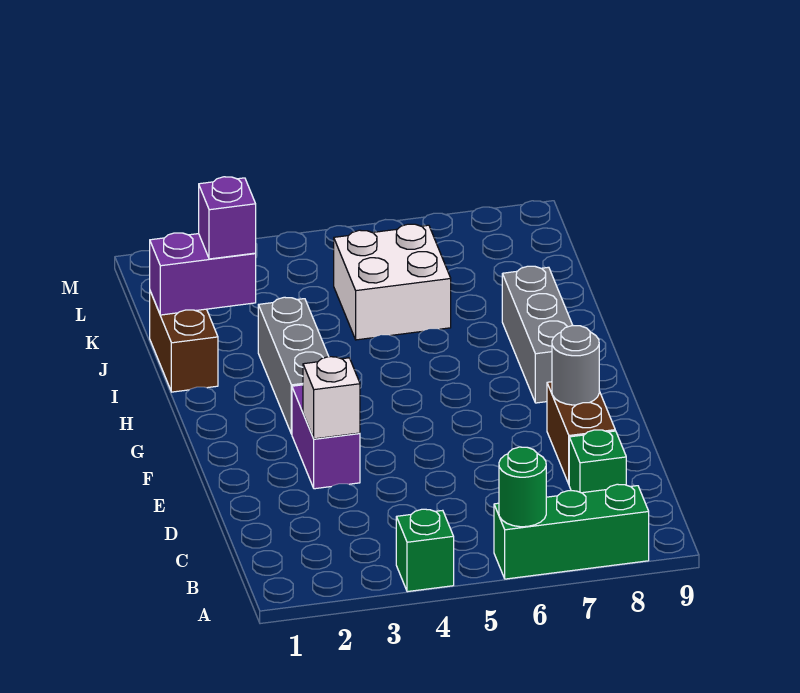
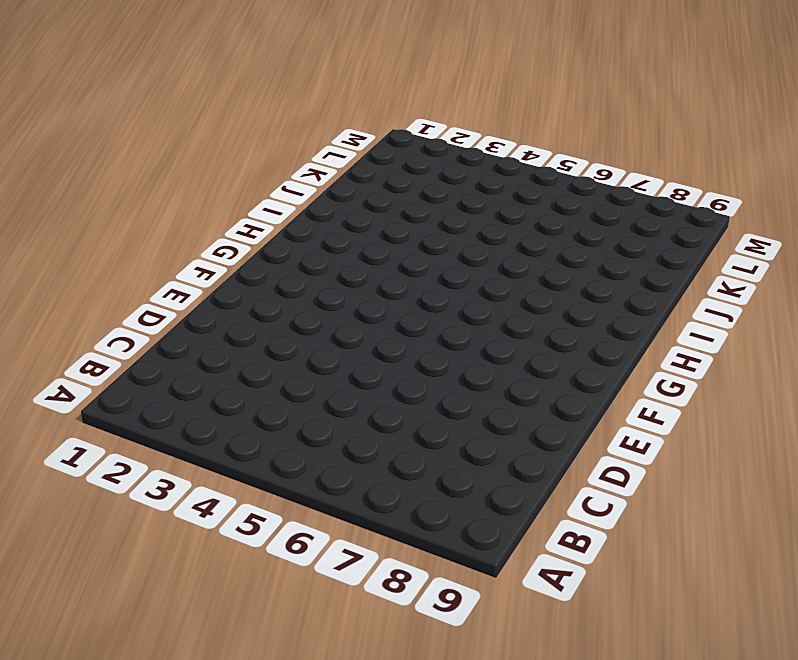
none -> green brick A4 level 1
none -> green brick A6:A8 level 1
none -> green brick C8 level 1

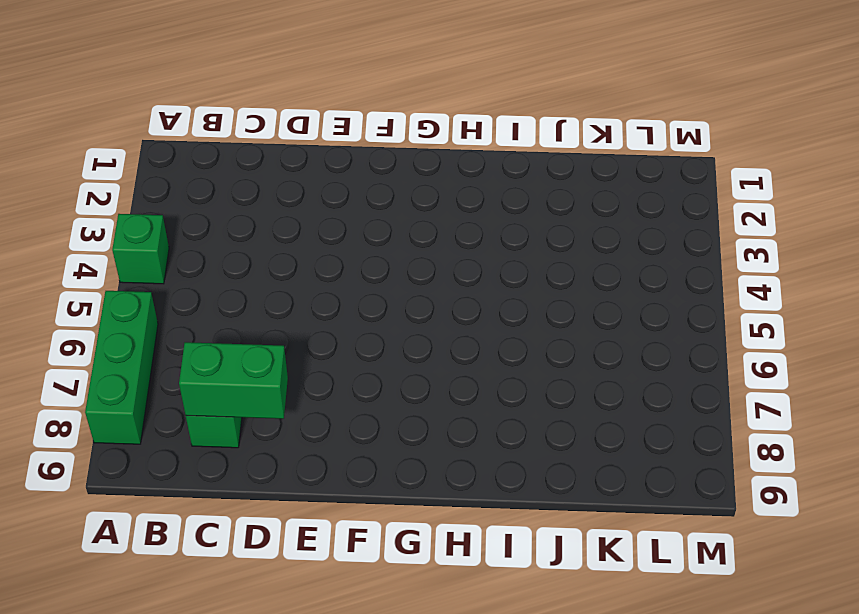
green brick C8:D8 level 2 -> none
none -> brown brick D8:E8 level 1
none -> purple brick E3:F3 level 1
none -> grey brick G3:I3 level 1

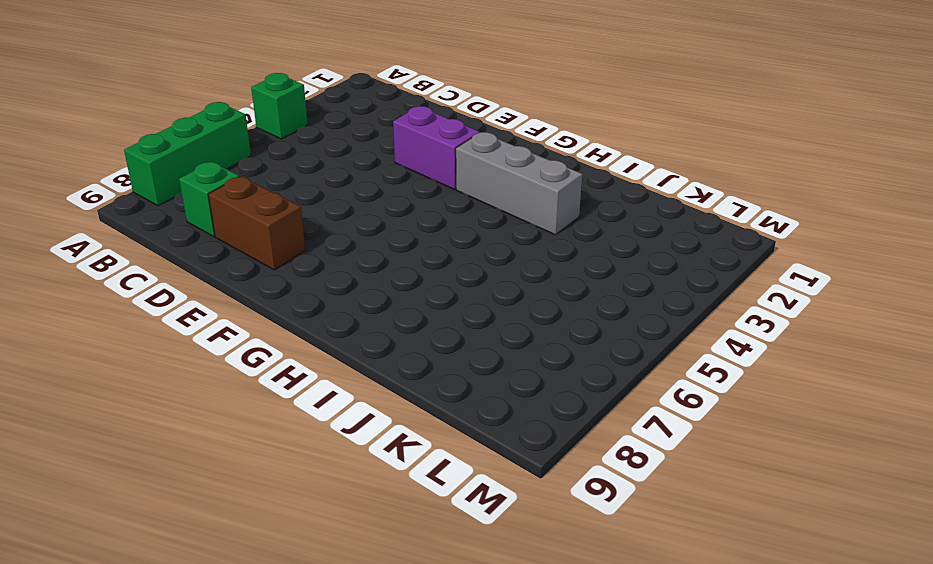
none -> grey brick G8:I8 level 1
none -> brown brick I1:J1 level 1
none -> white brick J5:K6 level 1

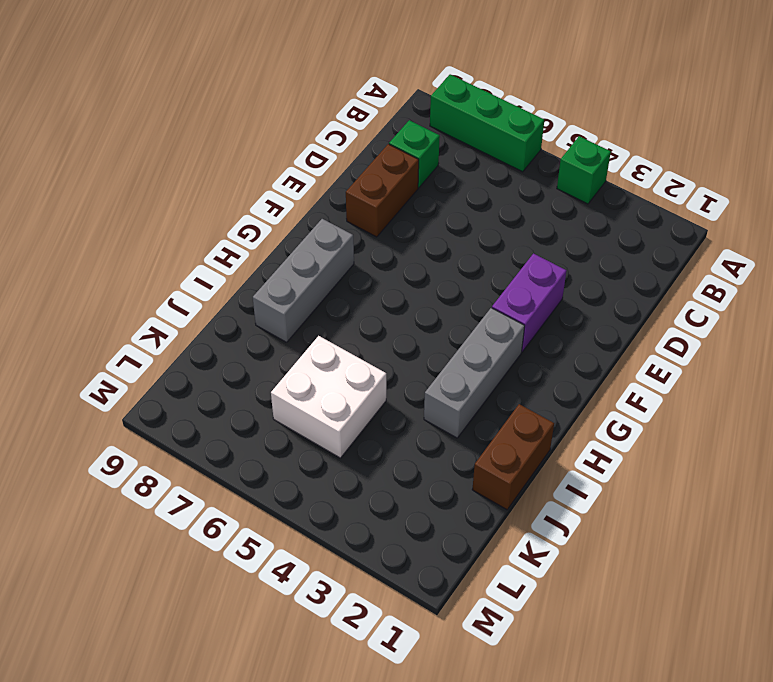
none -> green round brick A6 level 2
none -> white brick E3 level 2
none -> grey round brick E8 level 2

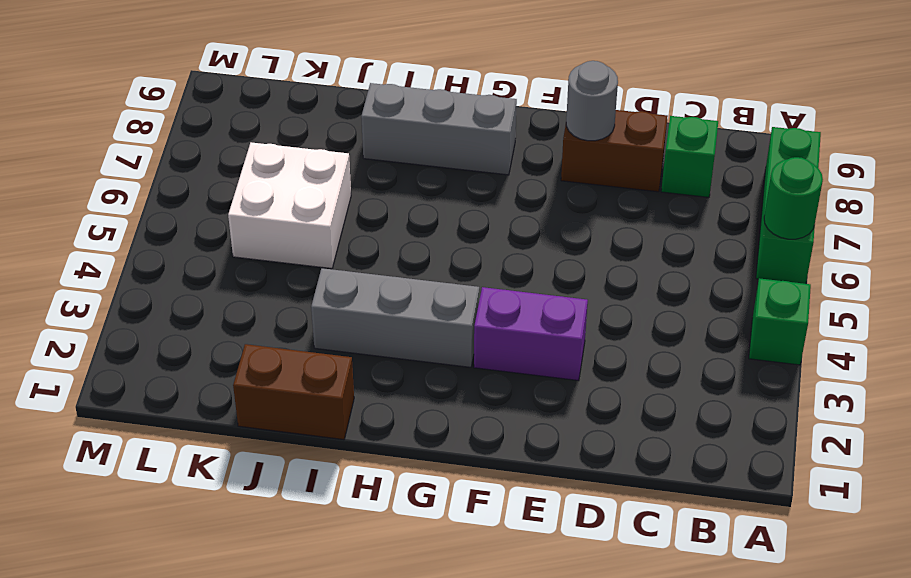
none -> white brick E3 level 2
none -> purple brick J1:J2 level 2
none -> purple brick J2 level 3

